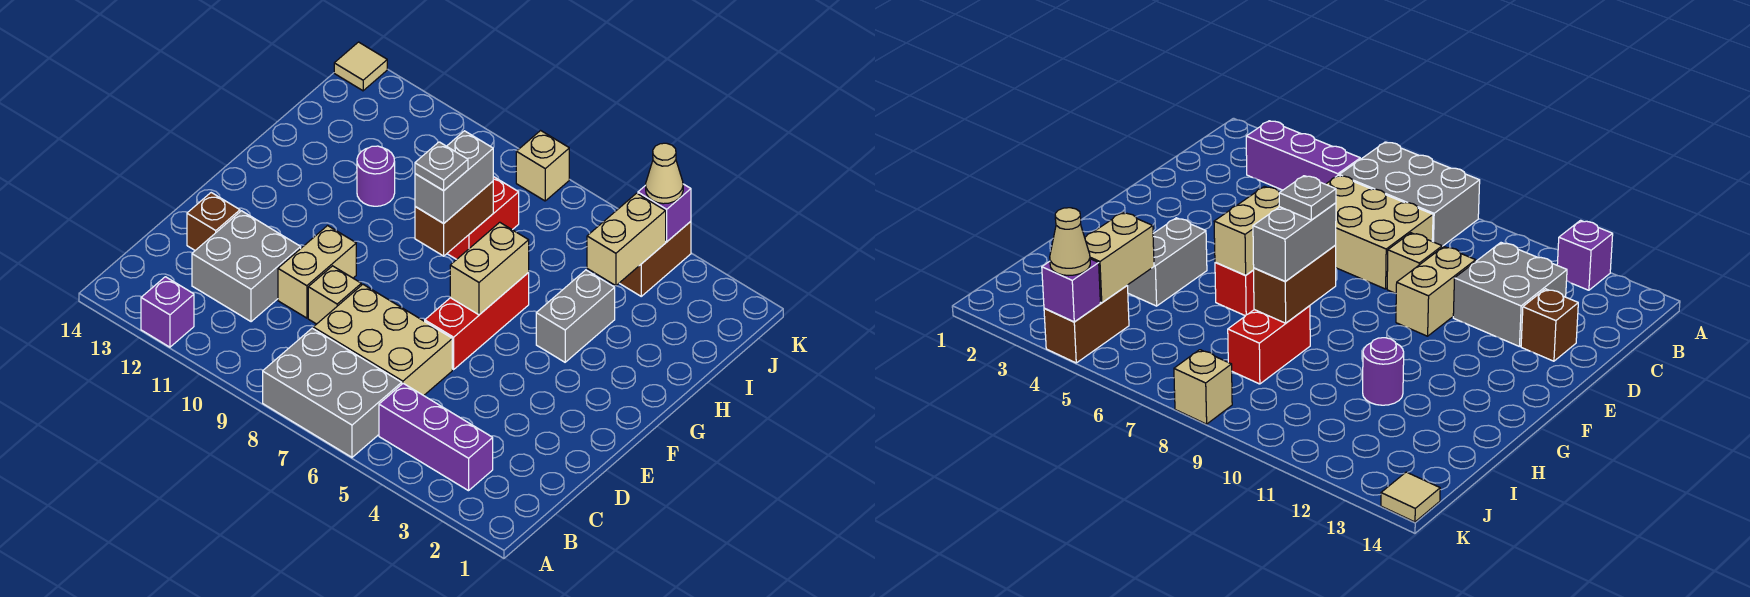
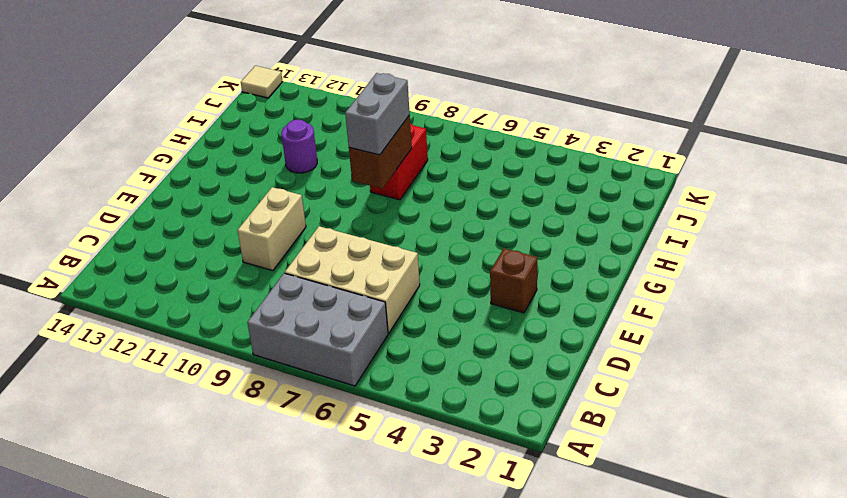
brown brick E3 level 1 -> brown brick D13 level 1
none -> purple brick A12 level 1
none -> purple brick B3:B5 level 1
none -> grey brick C11:D12 level 1

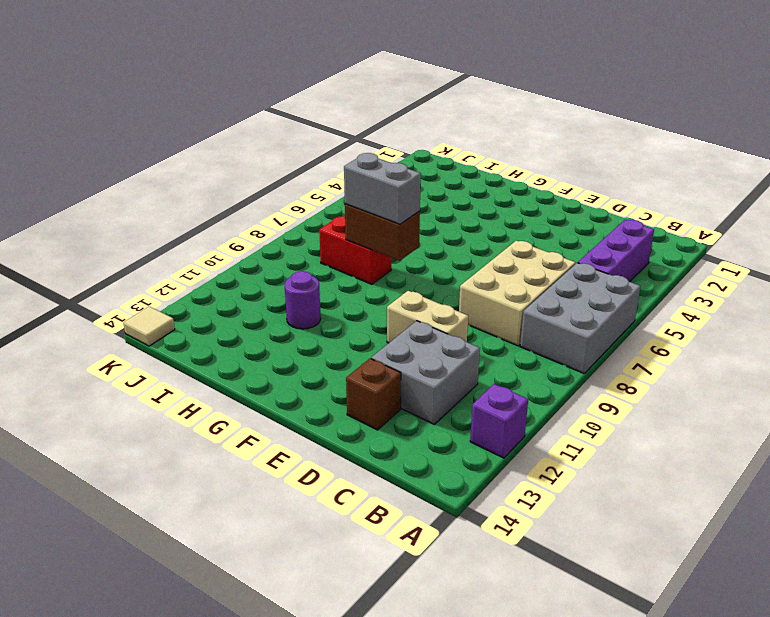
none -> tan brick D9 level 1
none -> red brick E6:G6 level 1
none -> grey brick G4:H4 level 1

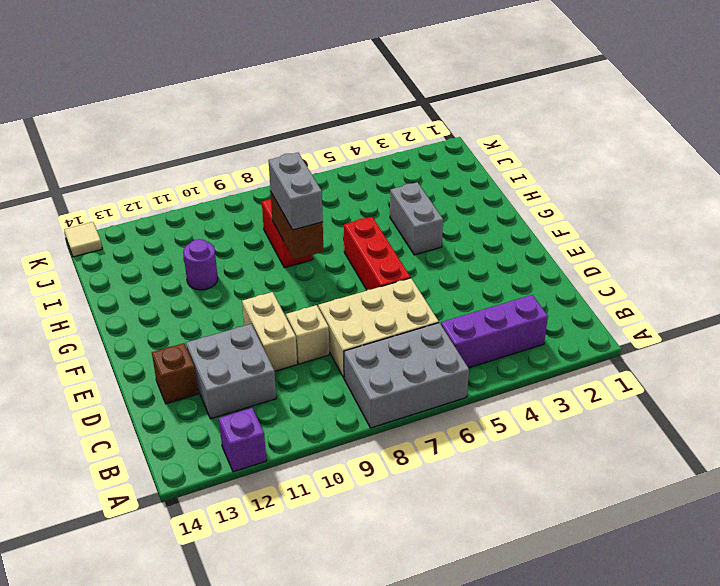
none -> brown brick J4:K4 level 1
none -> tan brick K8 level 1
none -> tan brick F6:G6 level 2

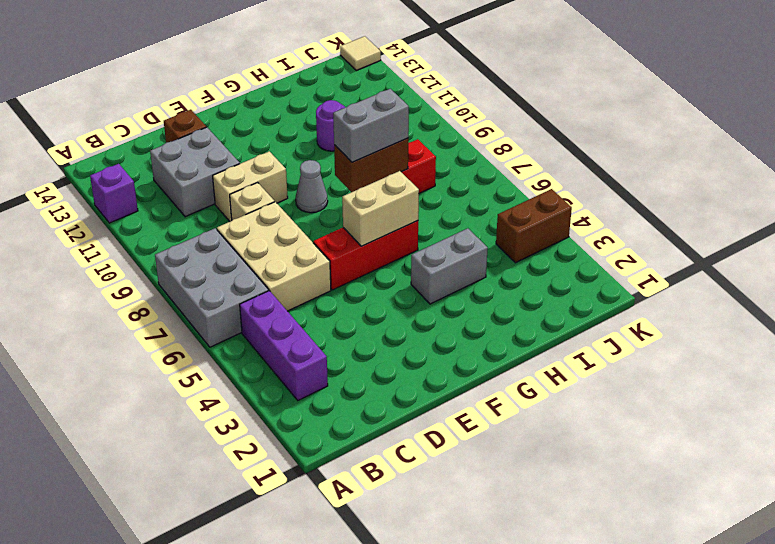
grey cone F9 level 1 -> none
none -> tan brick K8 level 1
none -> tan brick I4:J4 level 2
none -> purple brick K4 level 2

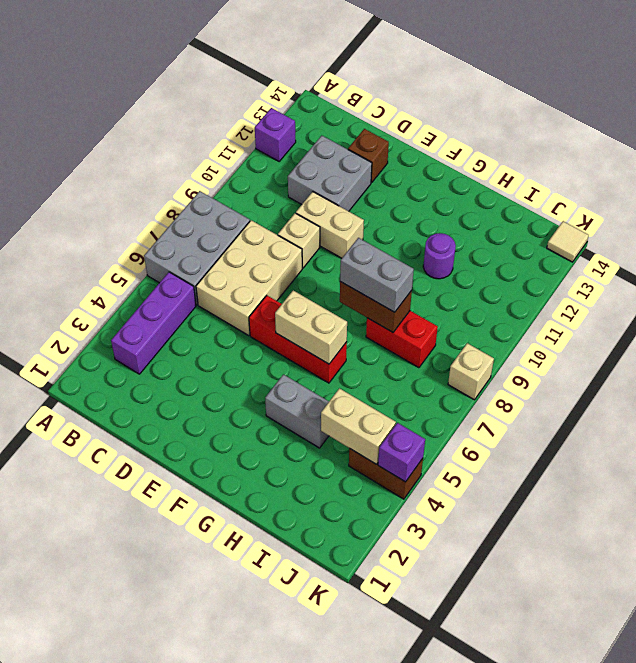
none -> tan cone K4 level 3
none -> grey plate G8 level 4

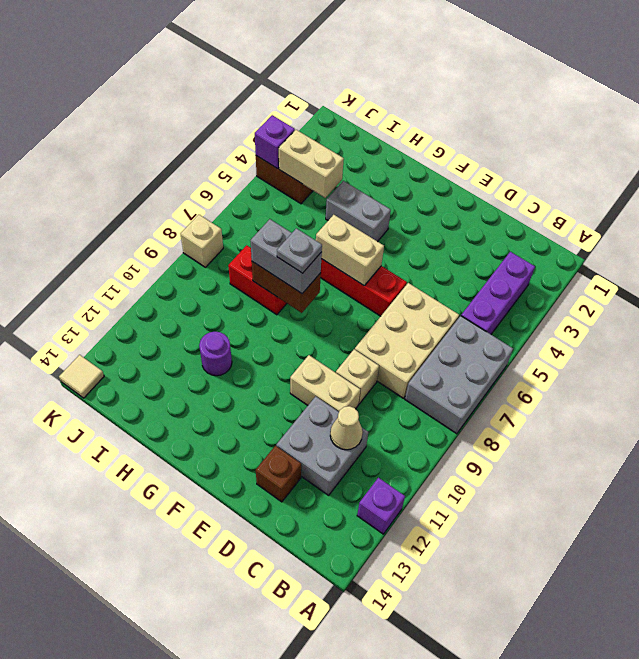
tan cone C11 level 2 -> tan cone K4 level 3

